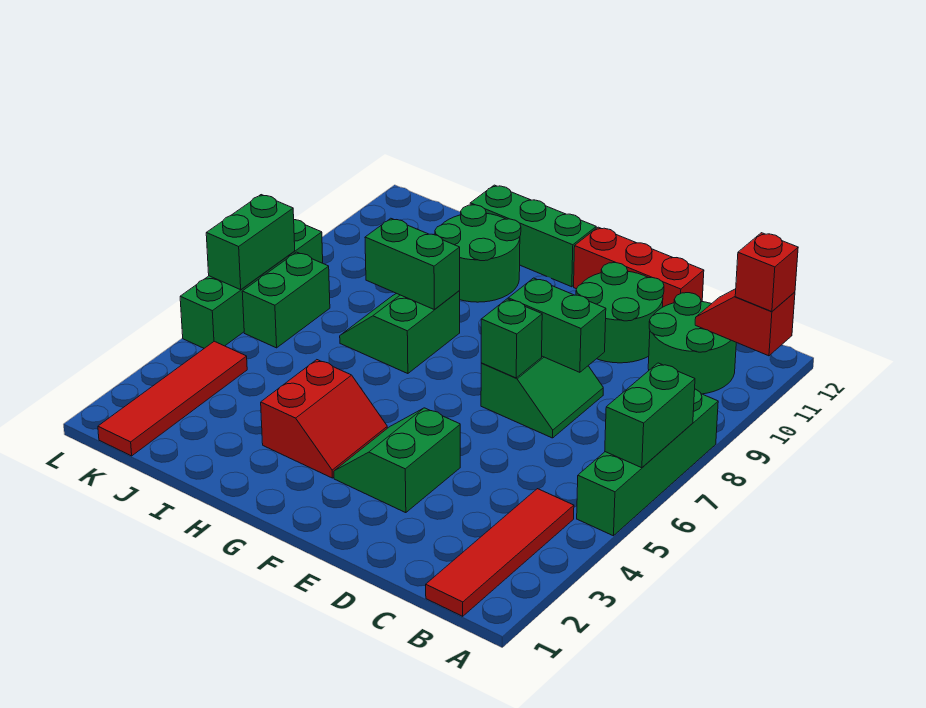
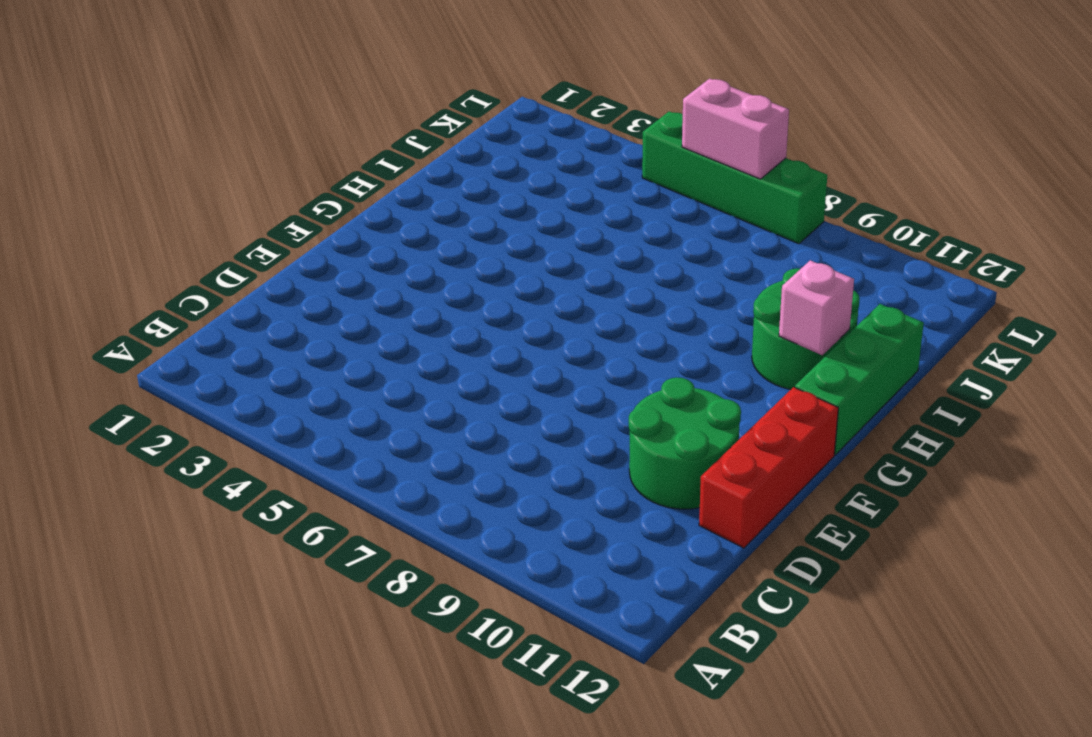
pink brick H11 level 2 -> none
pink brick L6:L7 level 2 -> green brick L6:L7 level 2
none -> green brick A5:A8 level 1
none -> red tile B1:B4 level 1
none -> green round brick B10:C11 level 1

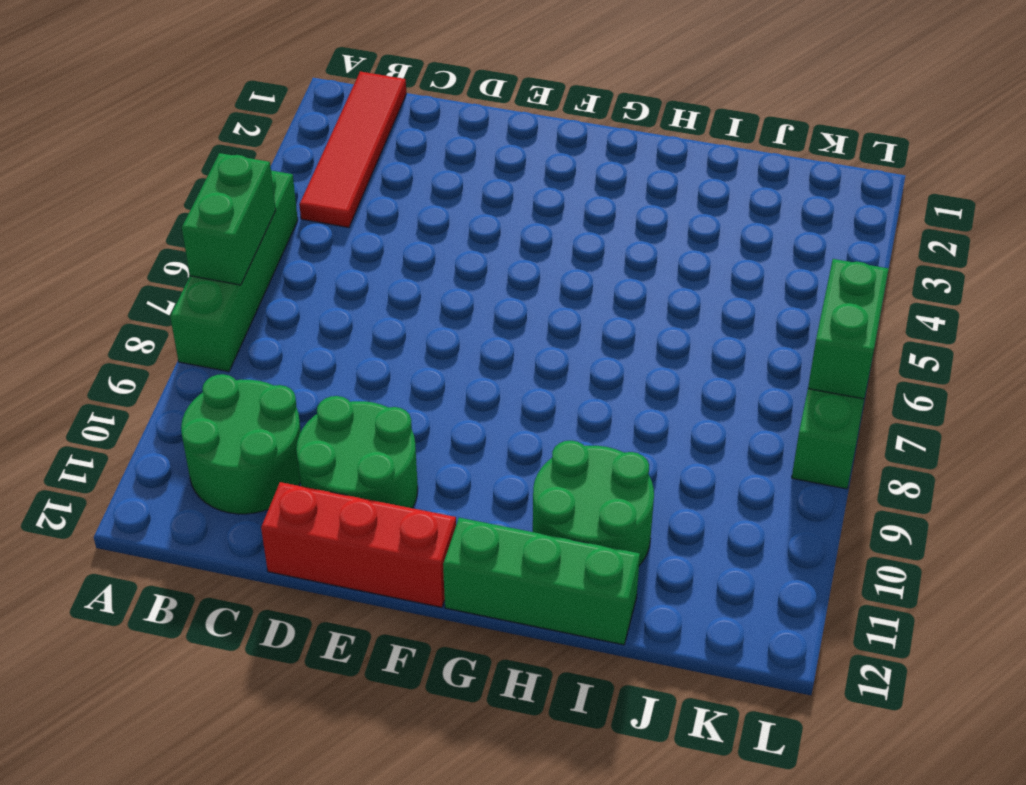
none -> green slope D7:E8 level 1 top E
none -> green slope E3:F4 level 1 top E
none -> red slope G3:H4 level 1 top H

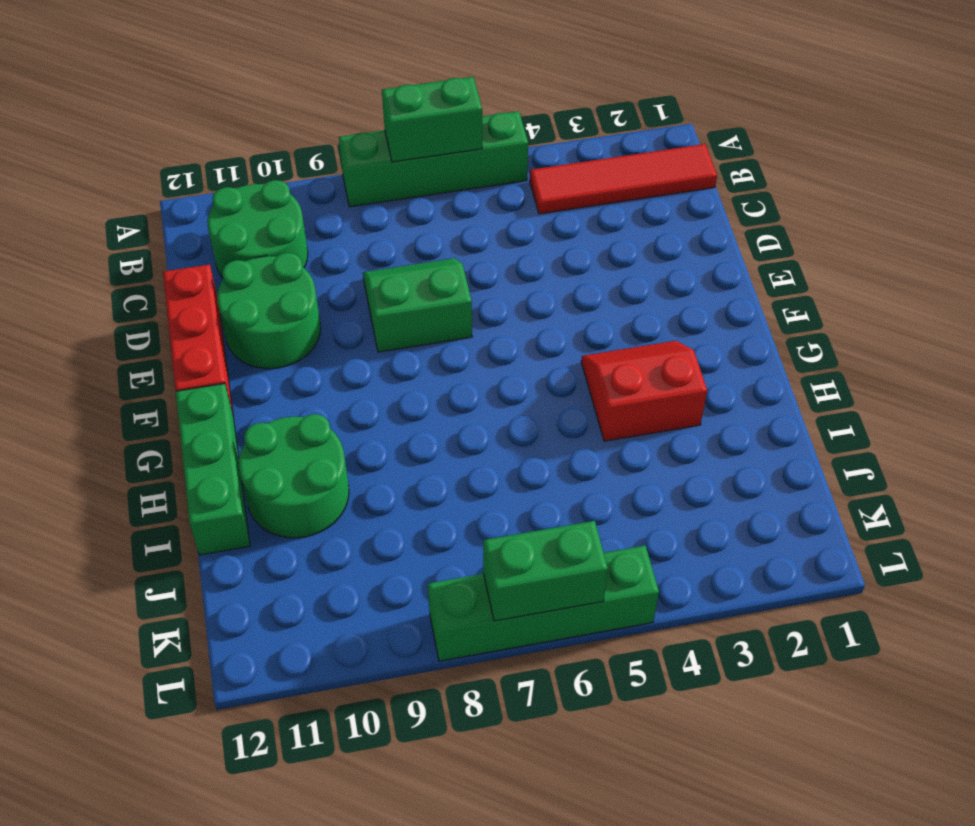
none -> green slope E3:F4 level 1 top E
none -> green slope H7:I8 level 1 top H
none -> red tile K1:K4 level 1

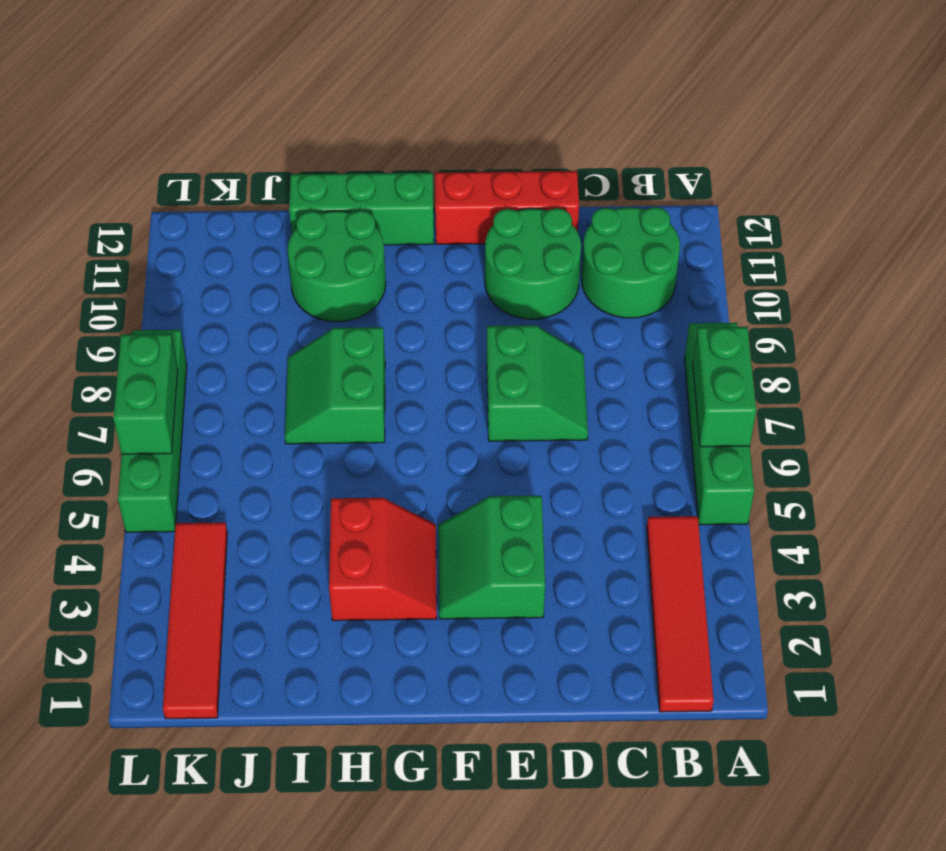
none -> green brick K6:K7 level 1
none -> red slope A11:B11 level 2 top A
none -> green brick D8:E8 level 2

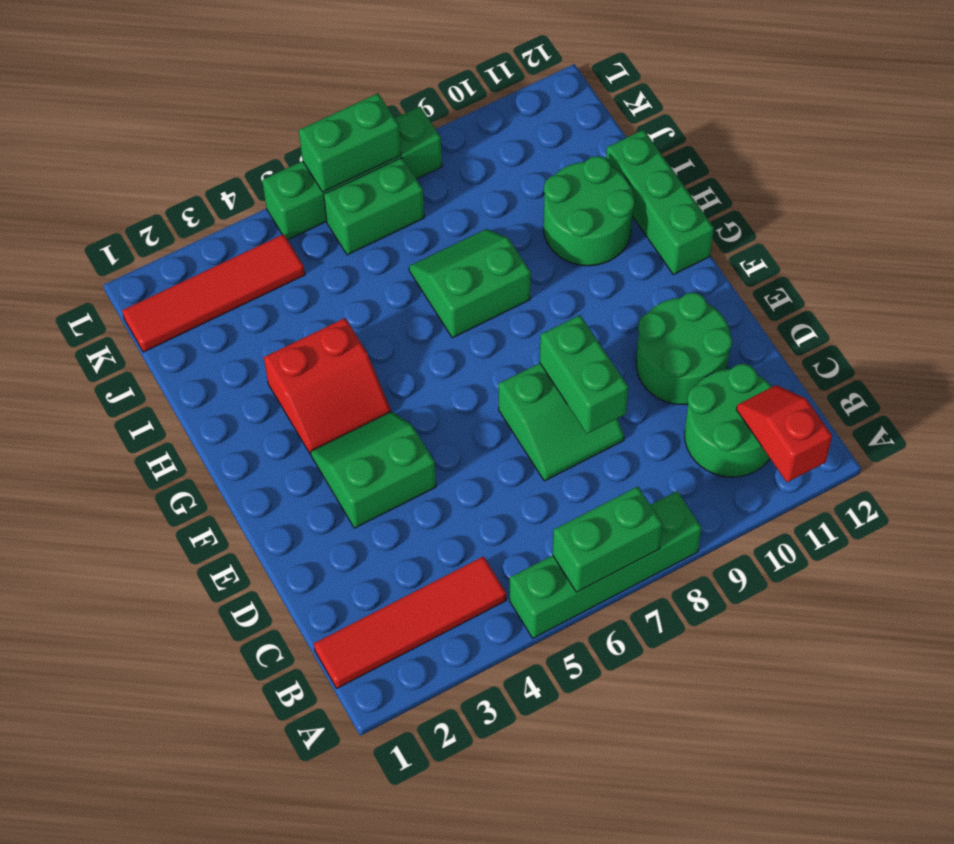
none -> red brick D12:F12 level 1
none -> green brick E7 level 2
none -> green brick H8:I8 level 2

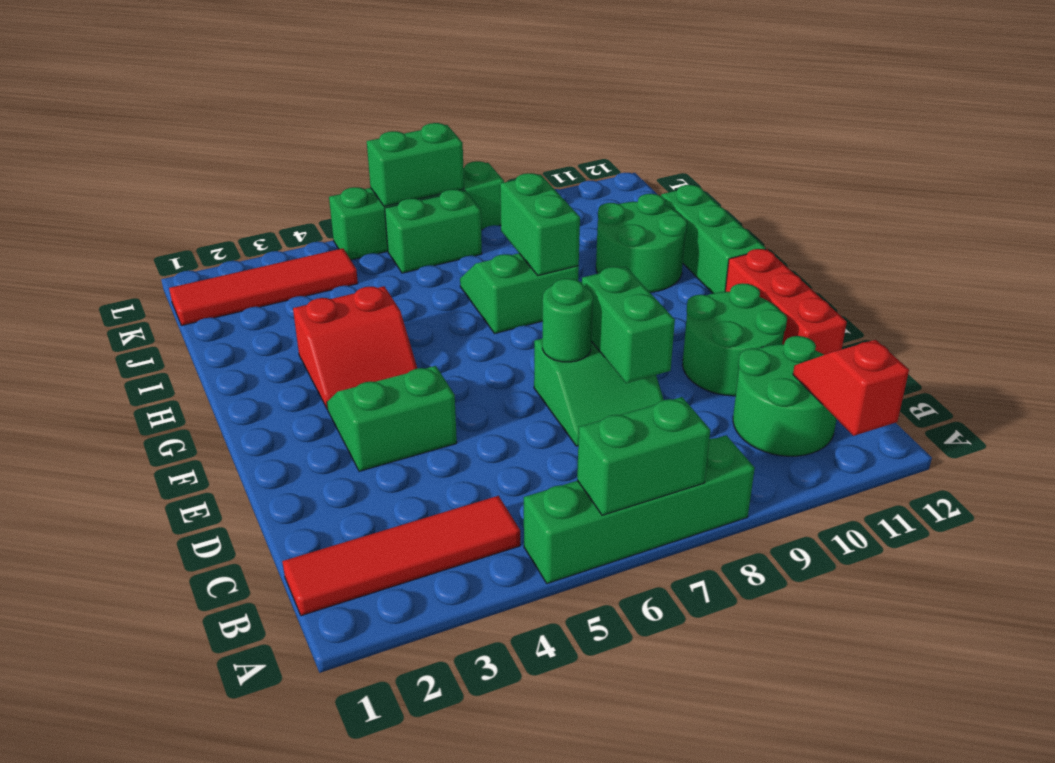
green round brick E7 level 2 -> green brick E7 level 2
none -> red brick A11 level 3

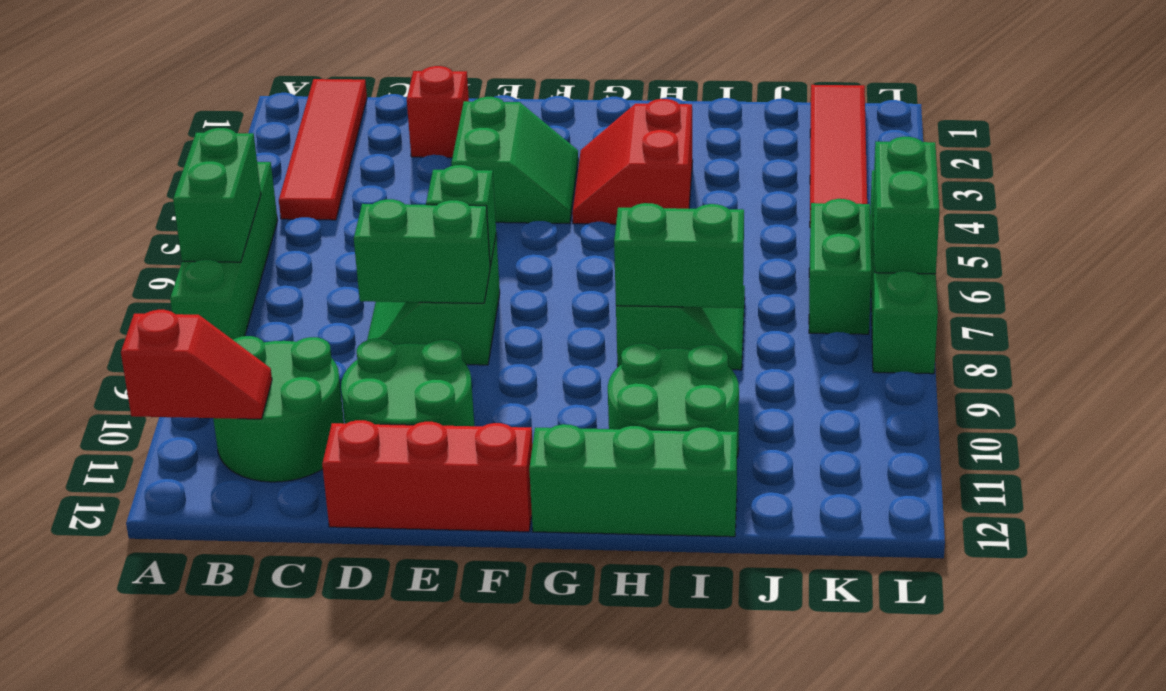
red brick D2 level 1 -> red brick A11 level 3

